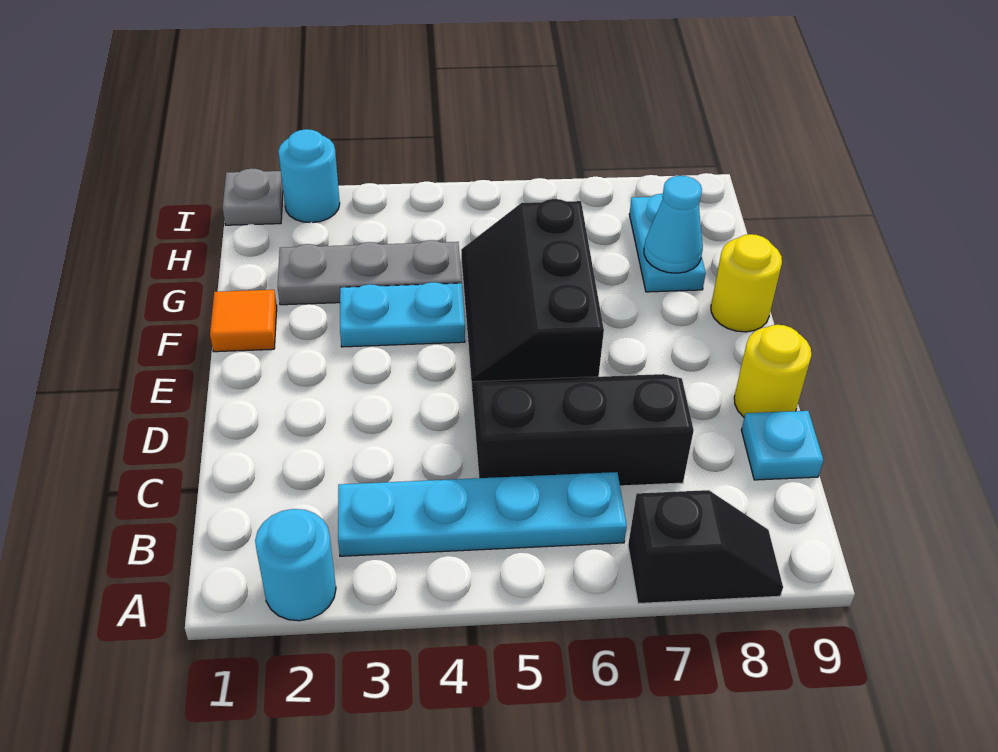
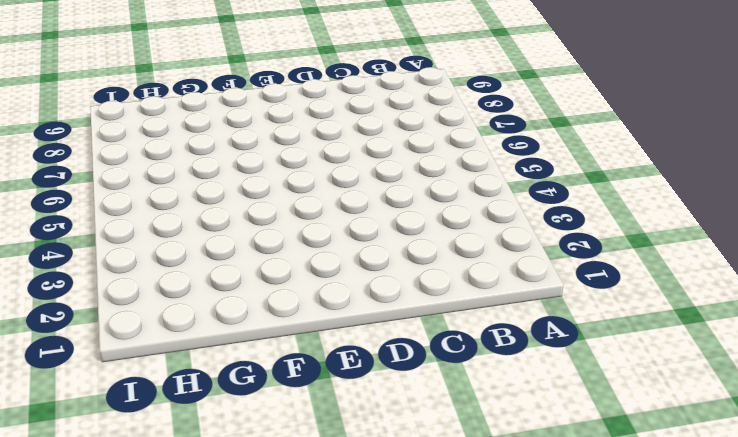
none -> cyan round brick A2 level 1
none -> black slope A7:A8 level 1 top 7
none -> cyan plate B3:B6 level 1

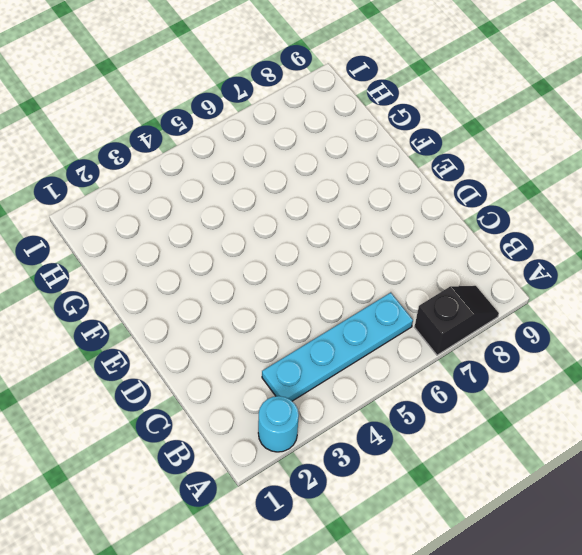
none -> black slope C5:D7 level 1 top C
none -> cyan plate C9 level 1
none -> yellow round brick D9 level 1

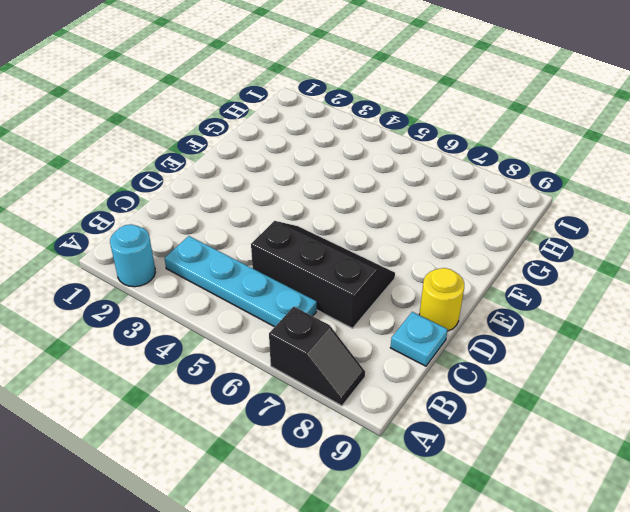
none -> black slope E5:G6 level 1 top 6
none -> orange tile F1 level 1
none -> cyan plate F3:F4 level 1

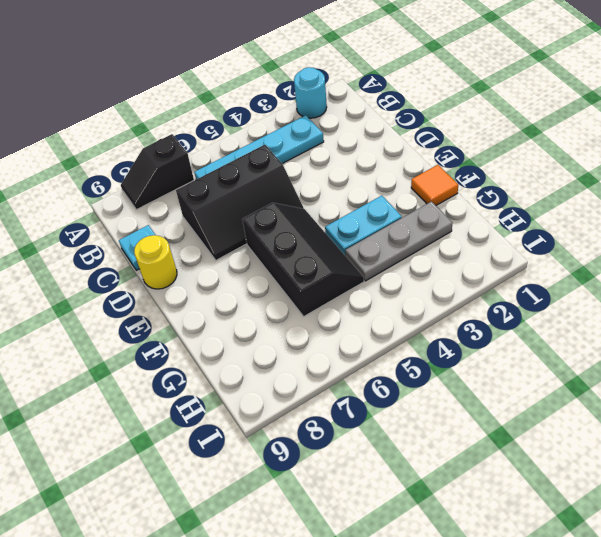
none -> yellow round brick F9 level 1
none -> cyan plate G8:H8 level 1
none -> grey plate I1 level 1

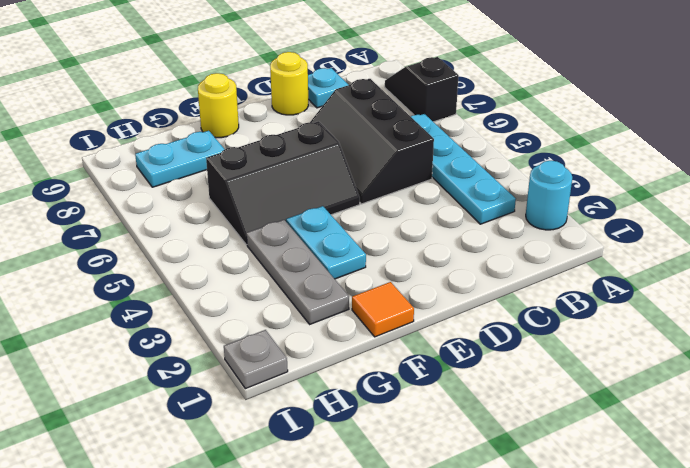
none -> cyan round brick I2 level 1
none -> cyan cone G8 level 2

